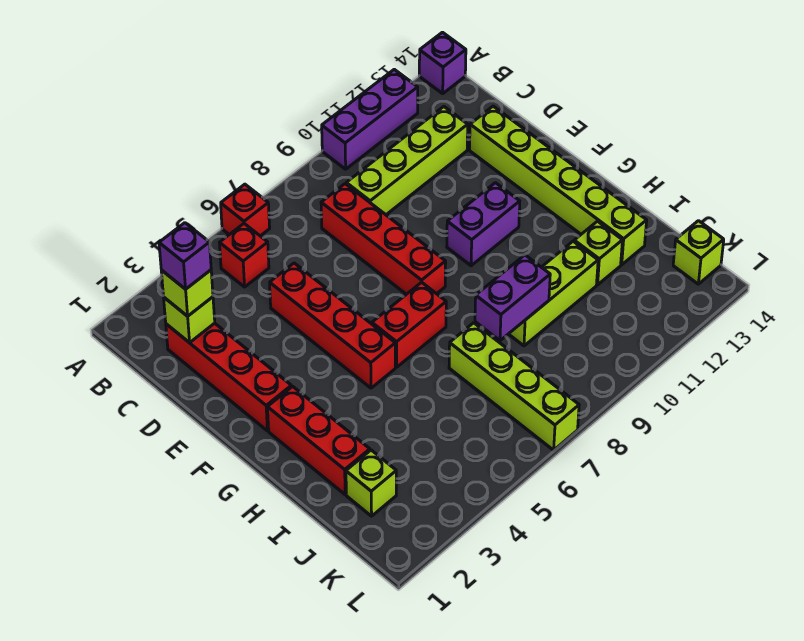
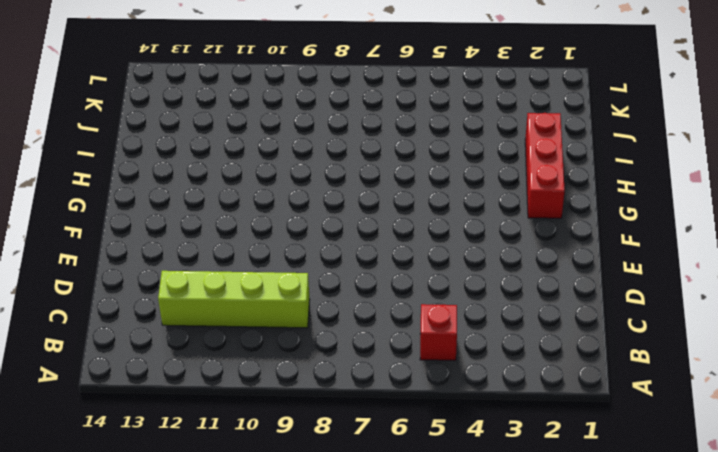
none -> red brick A6 level 1
none -> purple brick A10:A12 level 1
none -> purple brick A14 level 1

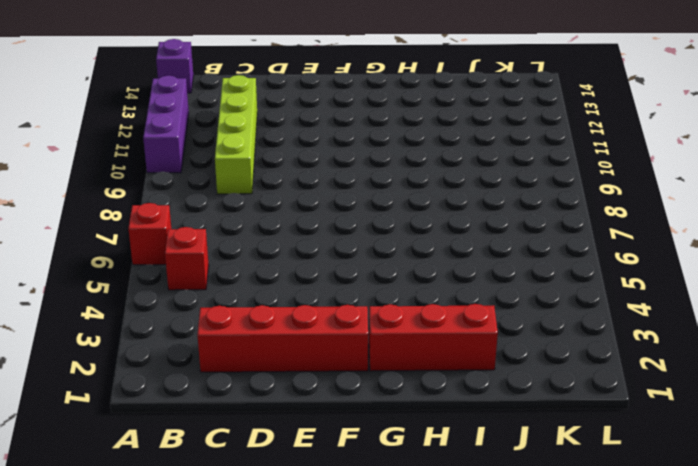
none -> red brick C8:F8 level 1
none -> red brick D5:G5 level 1
none -> lime brick D13:I13 level 1

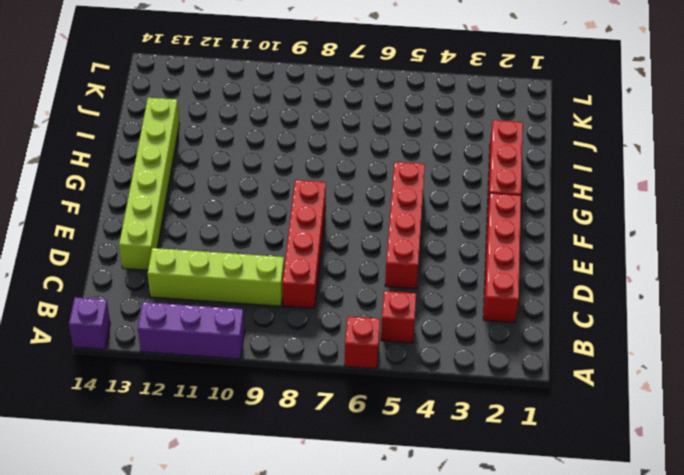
none -> purple brick F10:F11 level 1
none -> red brick G6:G7 level 1
none -> lime brick I7:L7 level 1

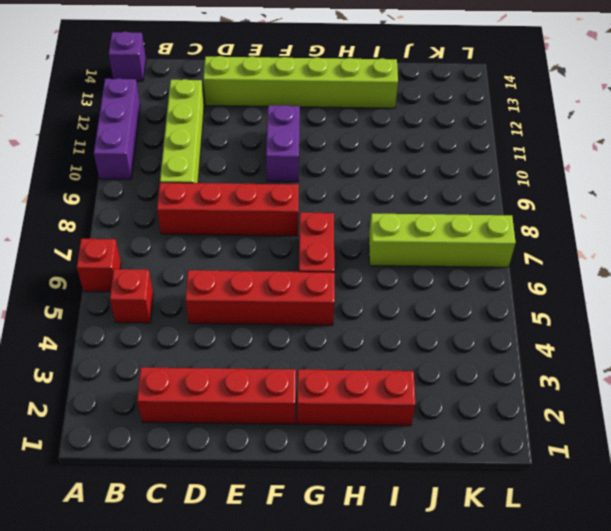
none -> lime brick I9:I11 level 1
none -> lime brick I12 level 1
none -> lime brick J2 level 1

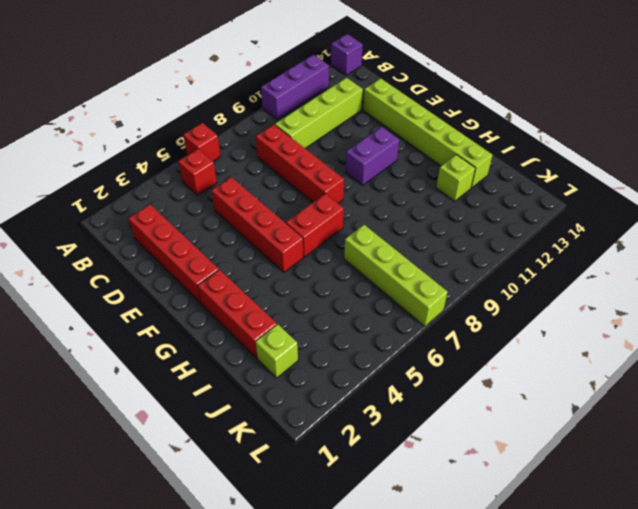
none -> lime brick I9:I11 level 1
none -> lime brick K14 level 1
none -> lime brick C2 level 2

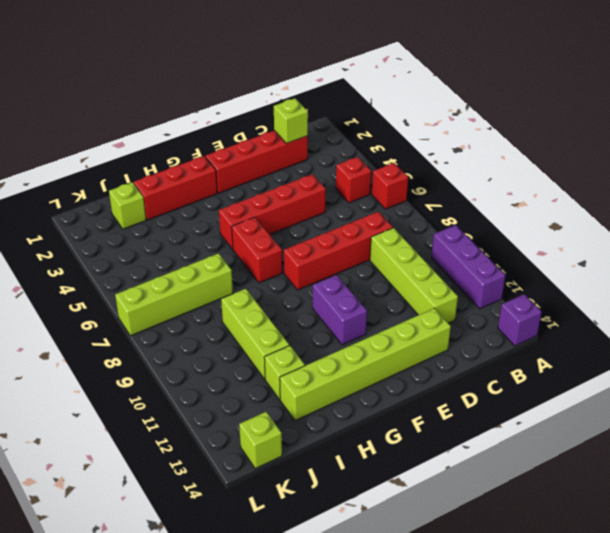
none -> purple brick I8:I9 level 2
none -> lime brick C2 level 3
none -> purple brick C2 level 4

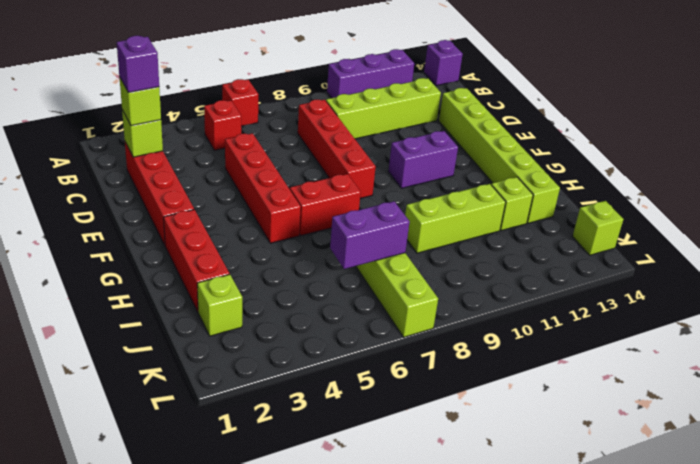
purple brick J6:J7 level 2 -> purple brick I8:I9 level 2

